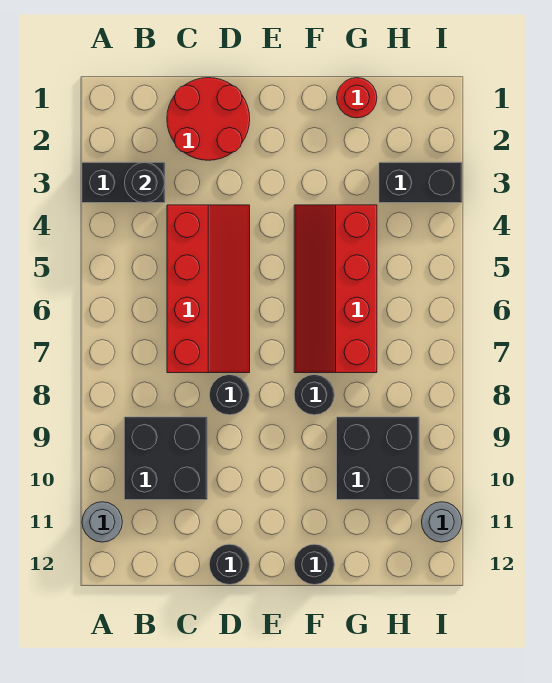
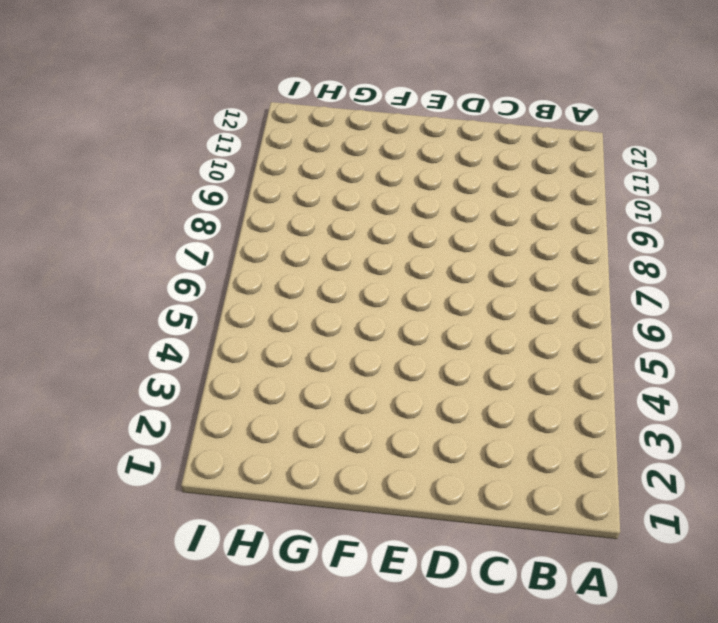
none -> black brick A3:B3 level 1
none -> grey round brick A11 level 1
none -> black brick B9:C10 level 1

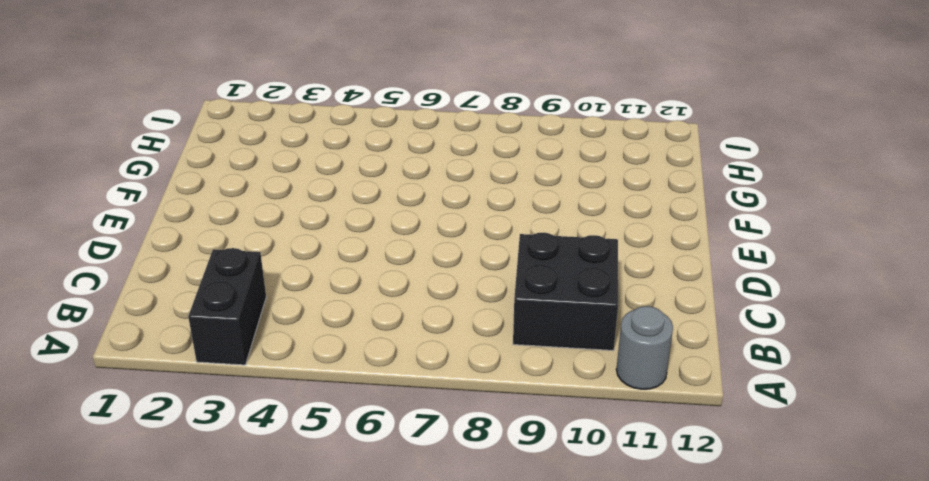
none -> red round brick C1:D2 level 1
none -> red slope C4:D7 level 1 top C
none -> black round brick D8 level 1

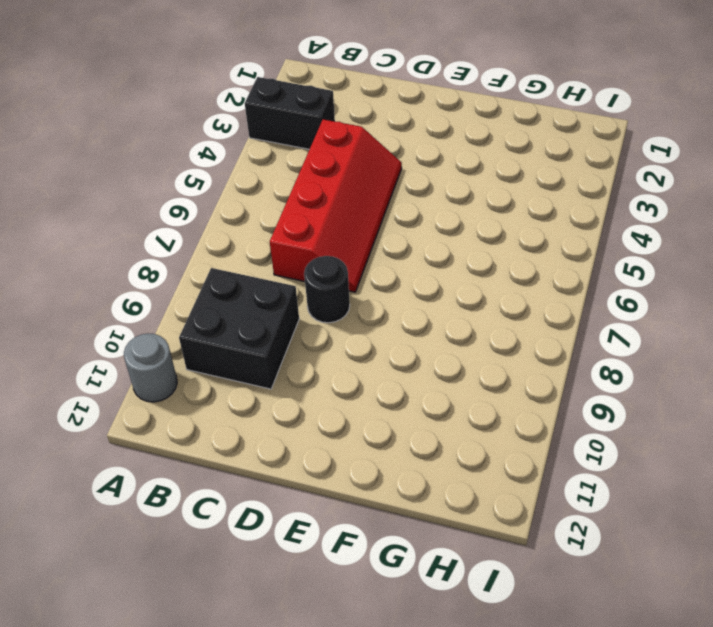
none -> red round brick C1:D2 level 1
none -> black round brick D12 level 1
none -> red slope F4:G7 level 1 top G

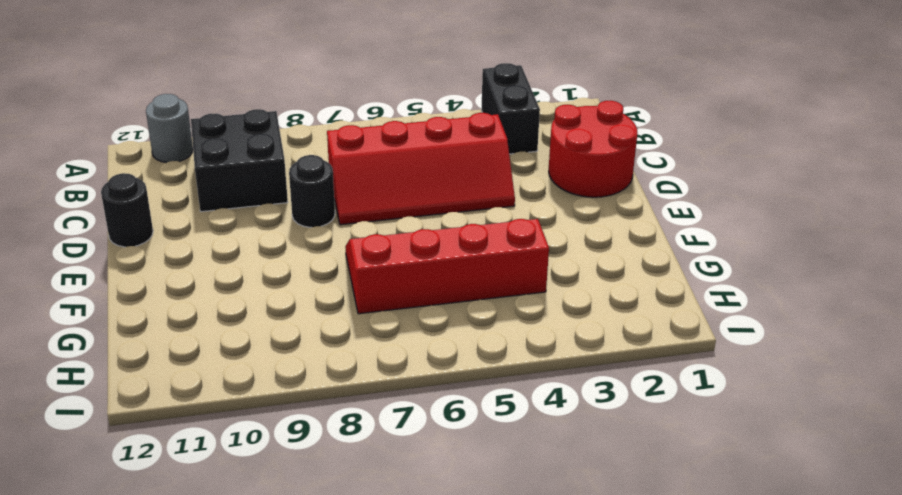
none -> black round brick F8 level 1
none -> black round brick F12 level 1
none -> red round brick G1 level 1

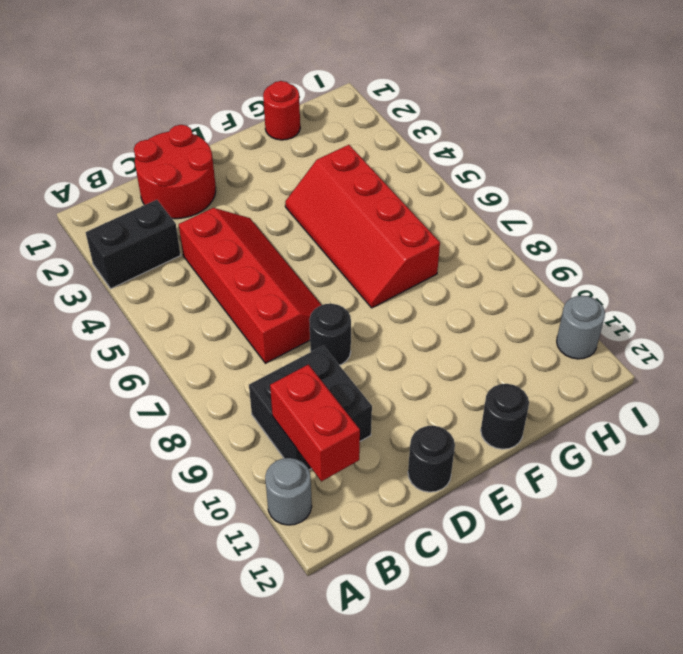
red brick B10:B11 level 2 -> none
none -> black round brick F8 level 1
none -> black brick G9:H10 level 1
none -> black brick H3:I3 level 1

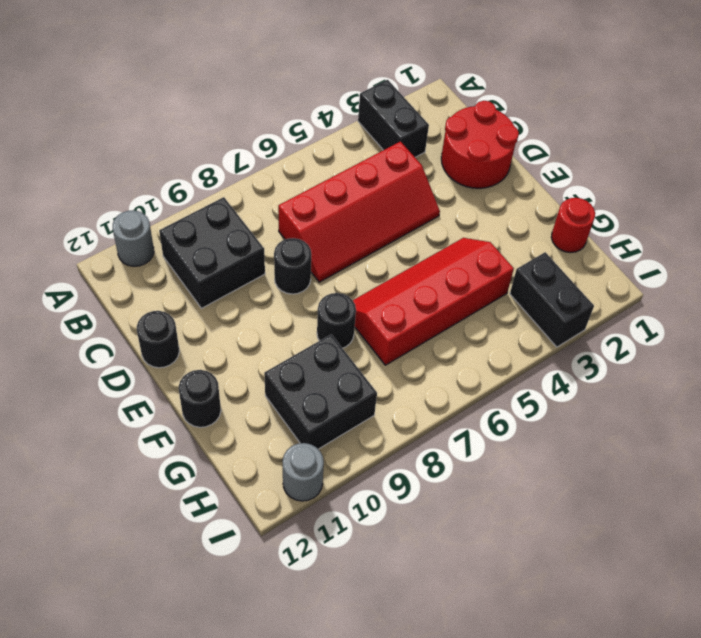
none -> black round brick B3 level 2

